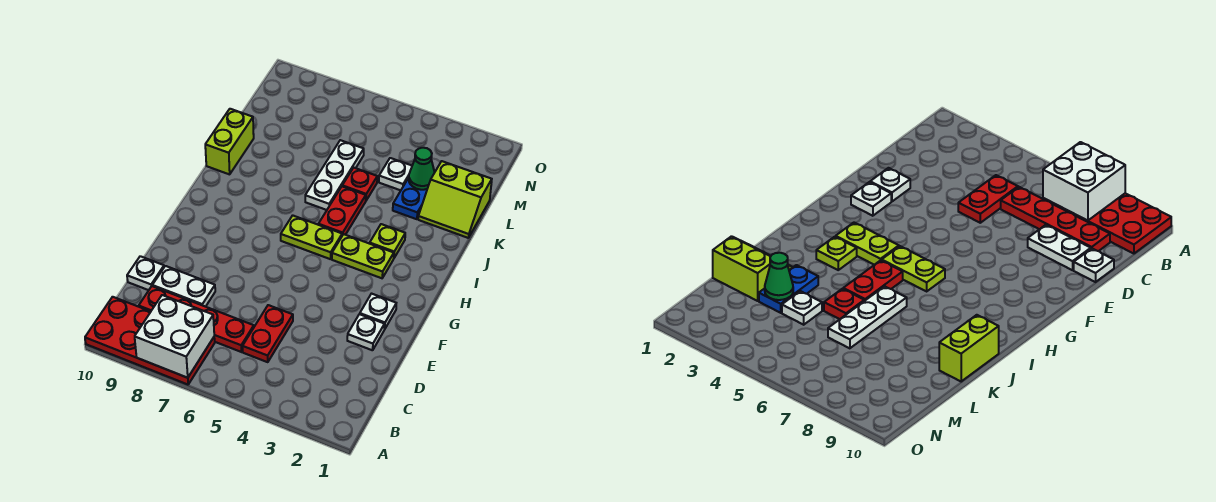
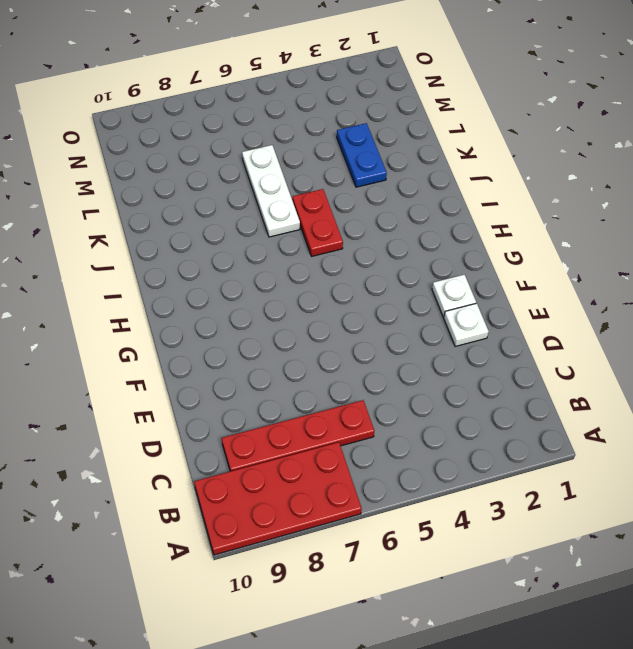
none -> red plate C5:D5 level 1
none -> white plate D8:D9 level 1
none -> white plate D10 level 1

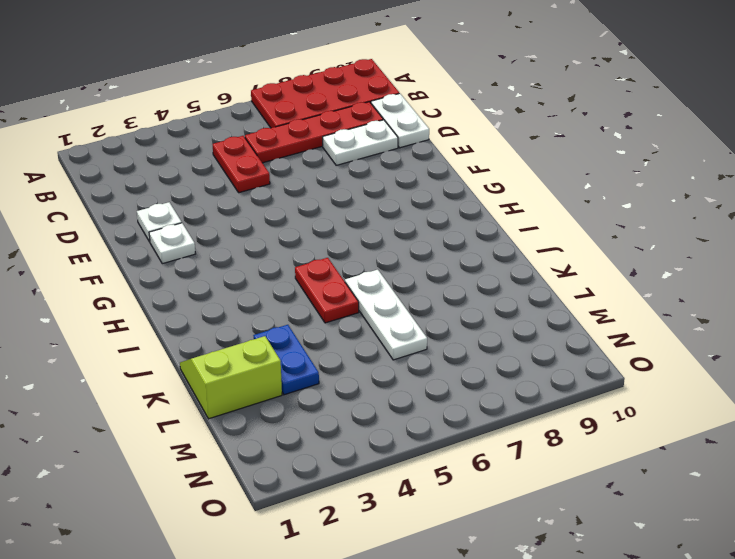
white plate C10:D10 level 1 -> white plate D10 level 1
none -> lime plate H3:H4 level 1
none -> lime plate H5:H6 level 1
none -> lime plate I3 level 1

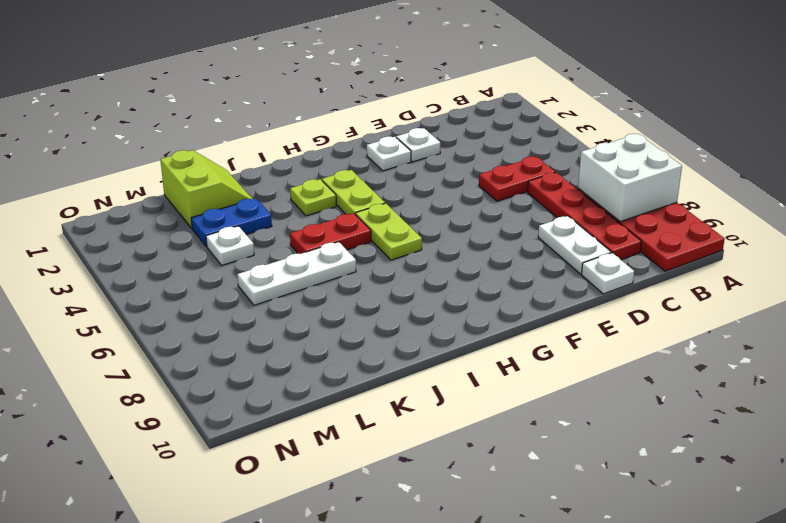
none -> lime brick J10:K10 level 1
none -> red plate K5 level 1
none -> green cone L3 level 2

